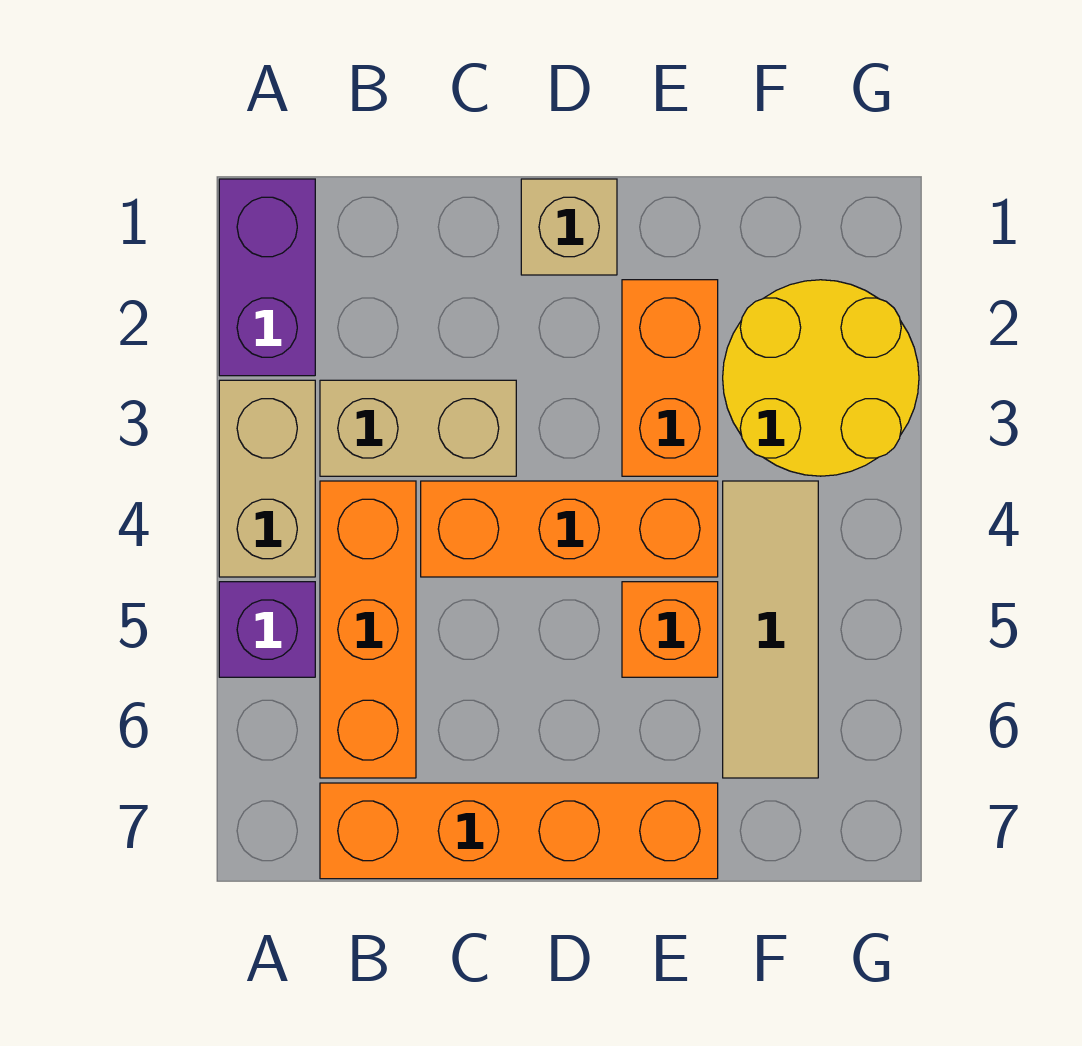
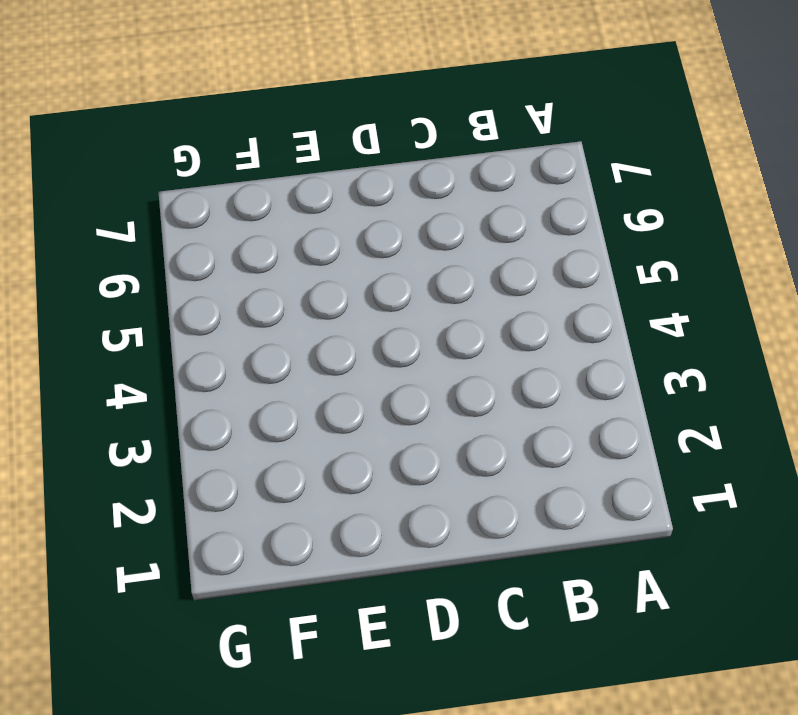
none -> purple brick A1:A2 level 1
none -> tan brick A3:A4 level 1
none -> purple brick A5 level 1

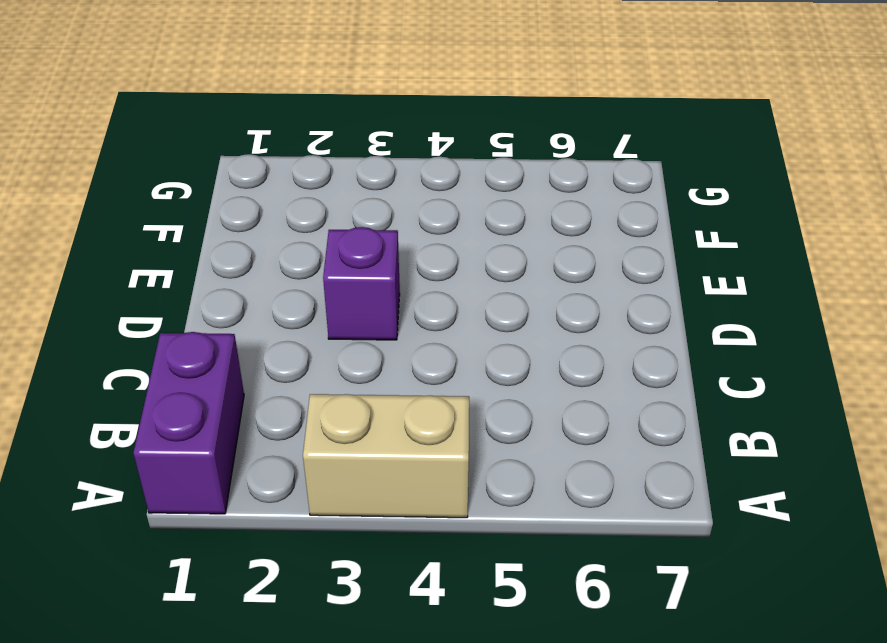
purple brick A1:B1 level 1 -> purple brick A1:A2 level 1
purple brick D3 level 1 -> purple brick A5 level 1
none -> tan brick B3:C3 level 1
none -> orange brick B4:B6 level 1
none -> orange brick B7:E7 level 1

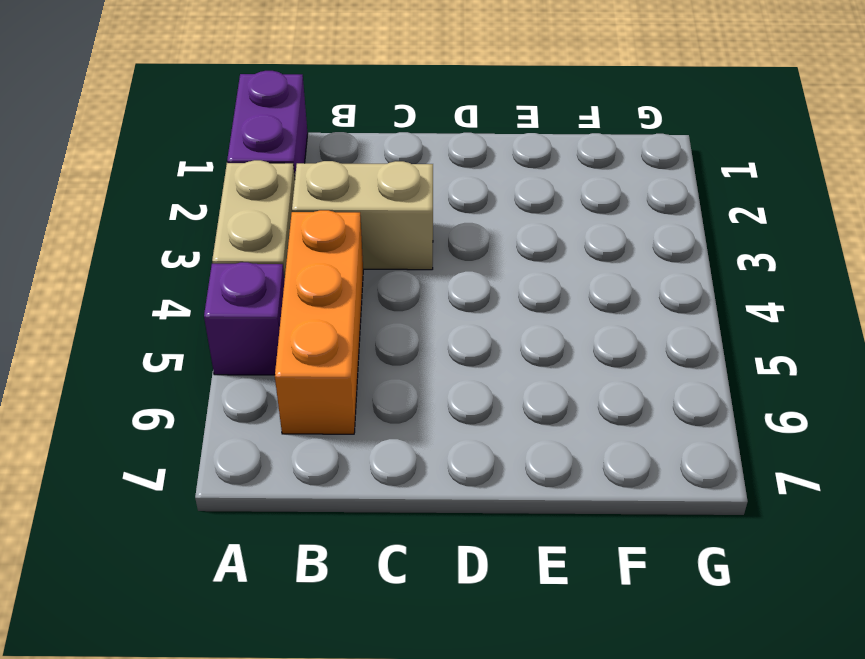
none -> orange brick B7:E7 level 1
none -> orange brick C4:E4 level 1
none -> tan brick D1 level 1

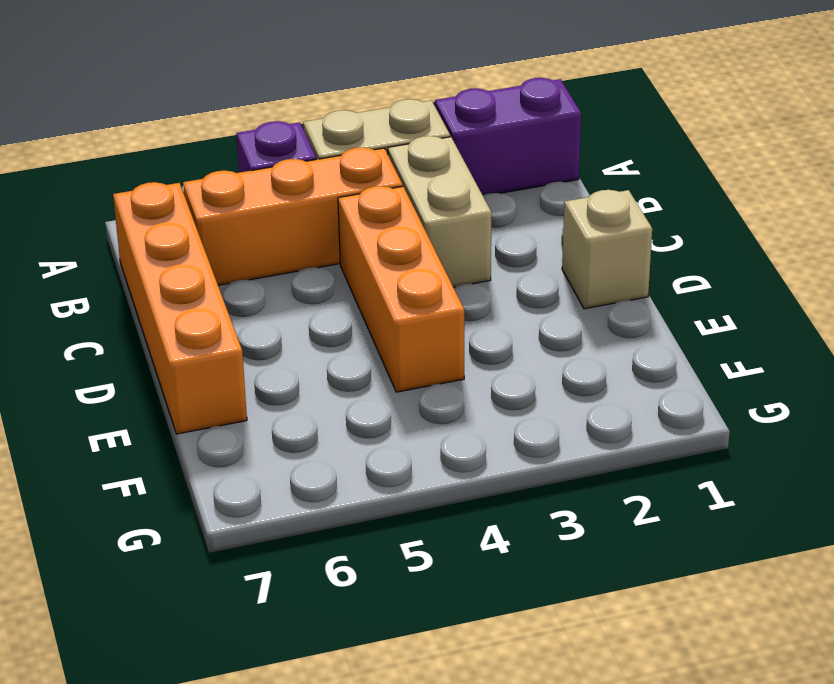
none -> orange brick E2:E3 level 1
none -> orange brick E5 level 1
none -> yellow round brick F2:G3 level 1

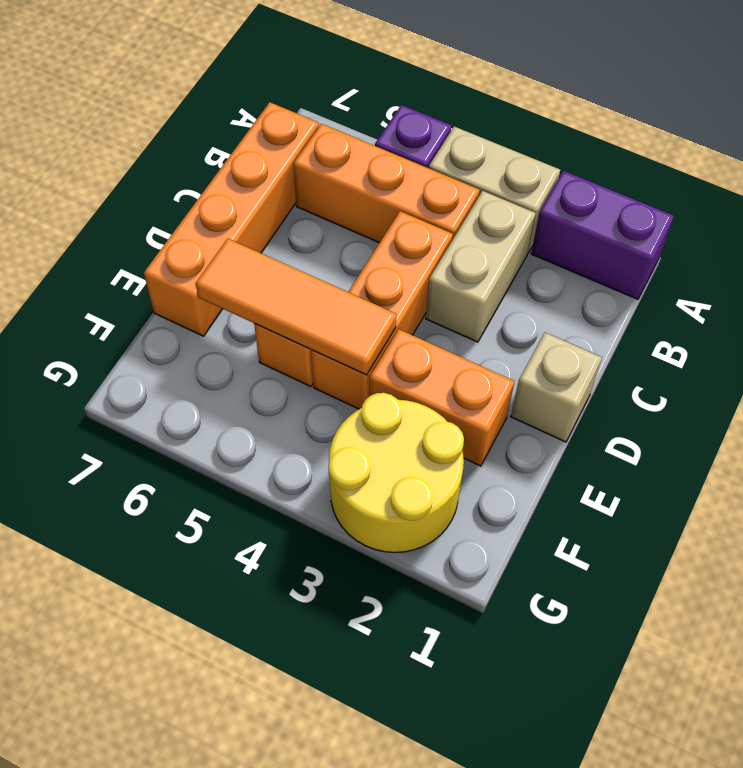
orange tile E4:E6 level 2 -> none
none -> tan tile F4:F6 level 1

